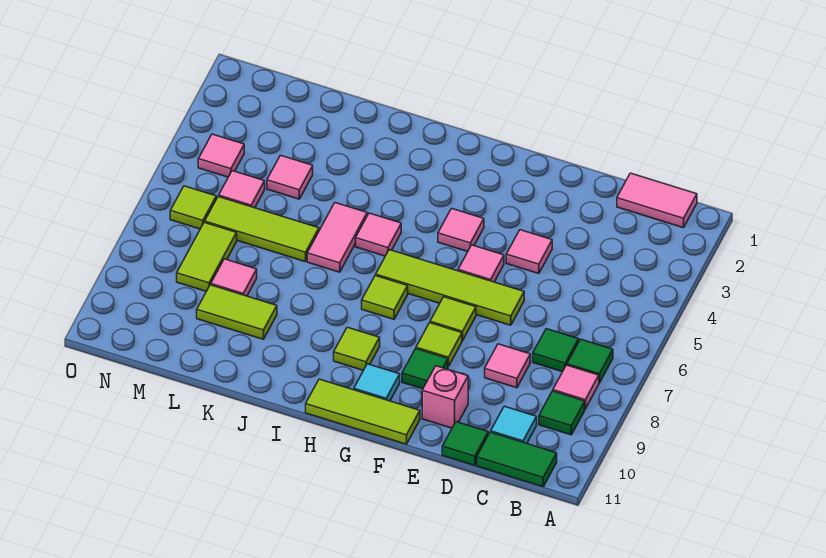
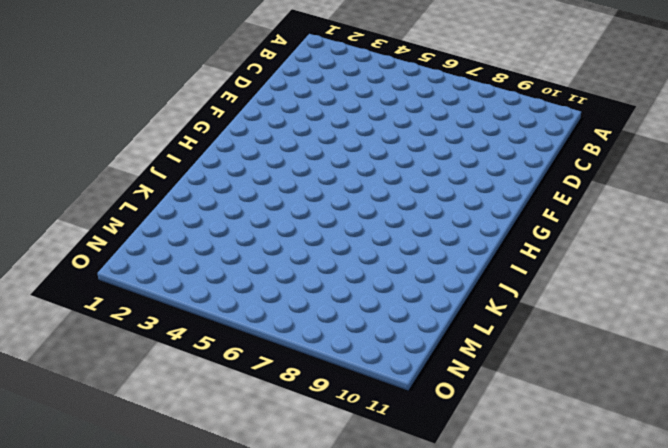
none -> pink tile B1:C1 level 1
none -> green tile B7 level 1
none -> pink tile B8 level 1
none -> green tile B9 level 1

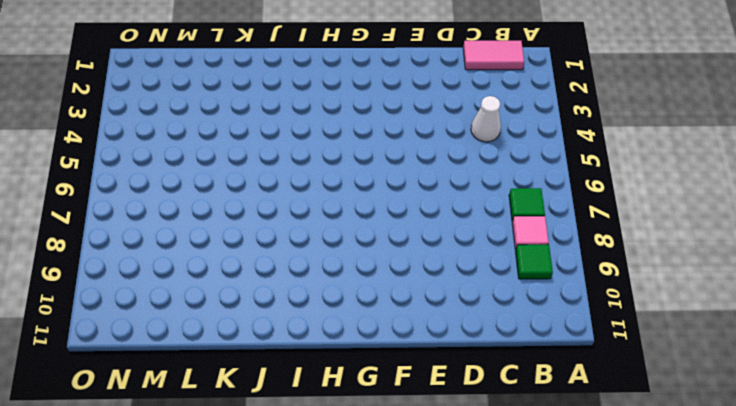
white cone C4 level 1 -> none
none -> green tile B11:C11 level 1
none -> green tile C7 level 1
none -> cyan tile C10 level 1
none -> pink tile D8 level 1

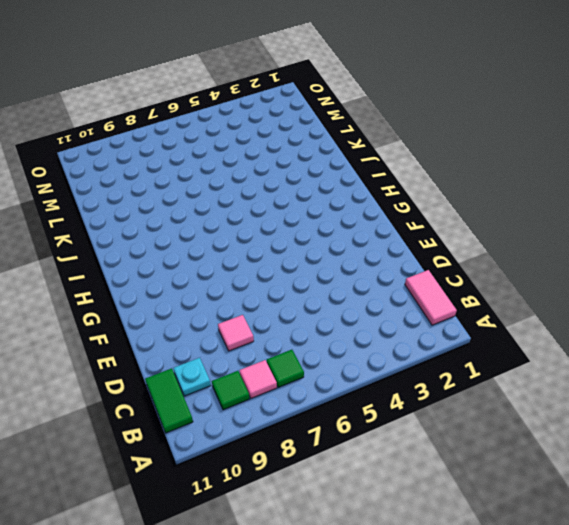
cyan plate C10 level 1 -> cyan tile C10 level 1
none -> green tile C7 level 1
none -> green tile D11 level 1
none -> pink tile E4 level 1
none -> lime tile E6:H6 level 1

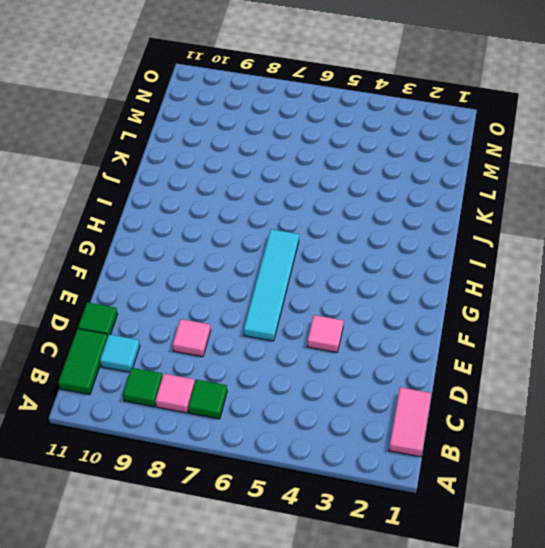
cyan tile E6:H6 level 1 -> lime tile E6:H6 level 1
none -> green tile C7 level 1
none -> pink brick E10 level 1
none -> pink tile F5 level 1
none -> lime tile F7 level 1

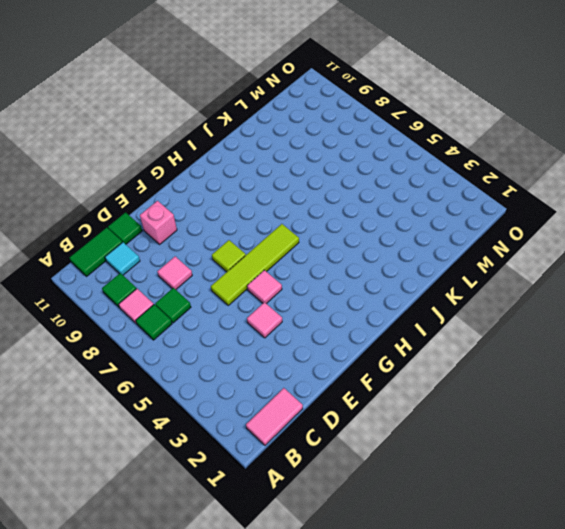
none -> lime tile F8 level 1
none -> green tile F9 level 1
none -> lime tile F11:H11 level 1
none -> pink tile G4 level 1

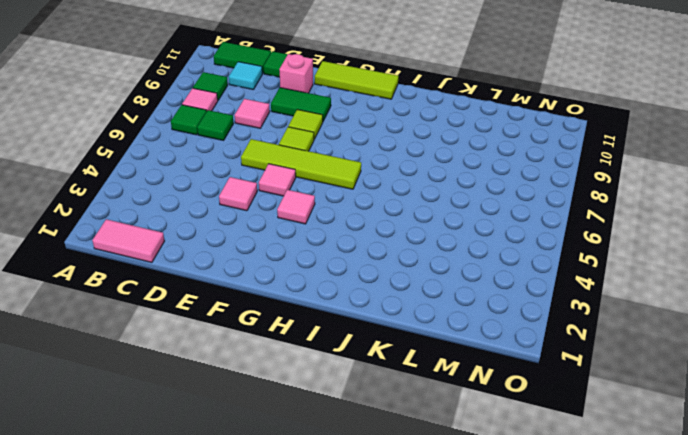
green tile E9:F9 level 1 -> green tile F9 level 1
none -> cyan tile G10 level 1
none -> lime tile H7 level 1
none -> lime tile H9 level 1
none -> pink tile I5 level 1

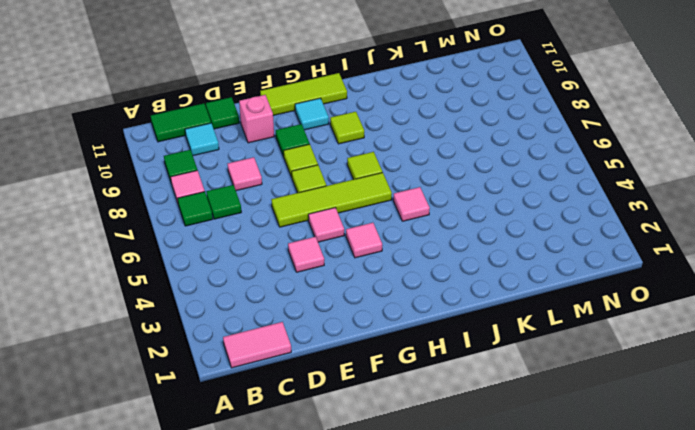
none -> pink tile J5:J6 level 1
none -> lime tile K6:M6 level 1
none -> lime tile K9:L9 level 1
none -> pink tile L4 level 1

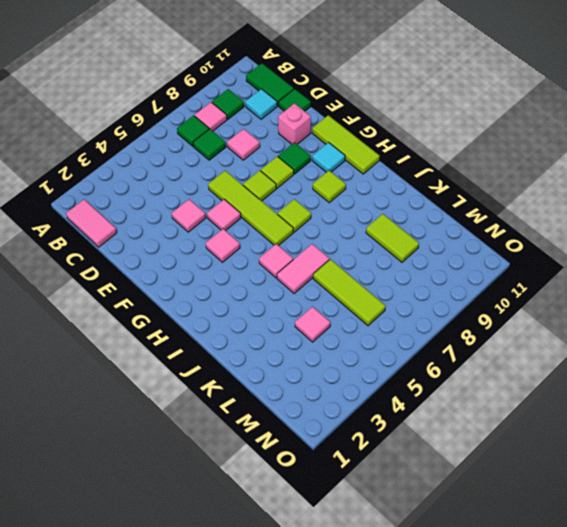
none -> pink tile L8 level 1
none -> pink tile M5 level 1
none -> lime tile M7:M8 level 1
none -> pink tile N4 level 1

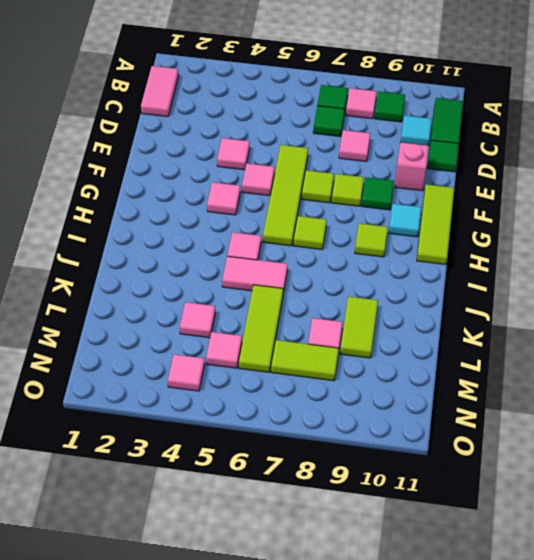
none -> lime tile N6 level 1

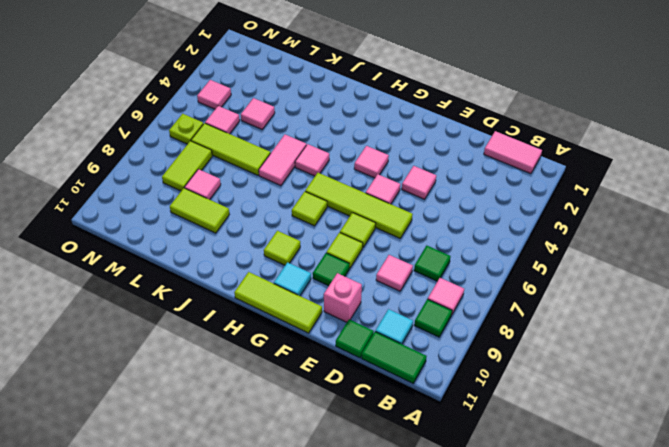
lime plate N6 level 1 -> lime tile N6 level 1
none -> green tile B7 level 1

